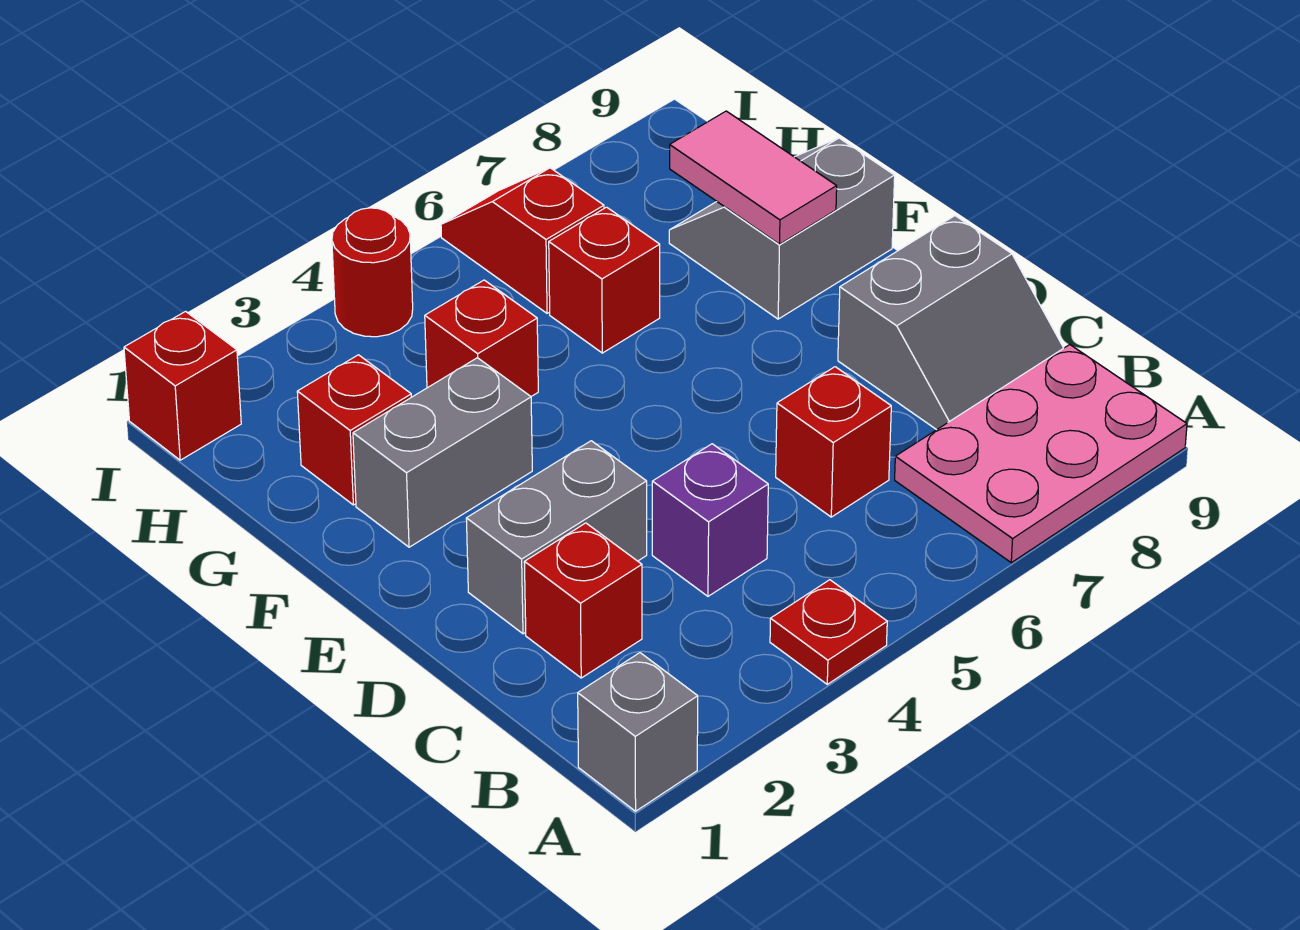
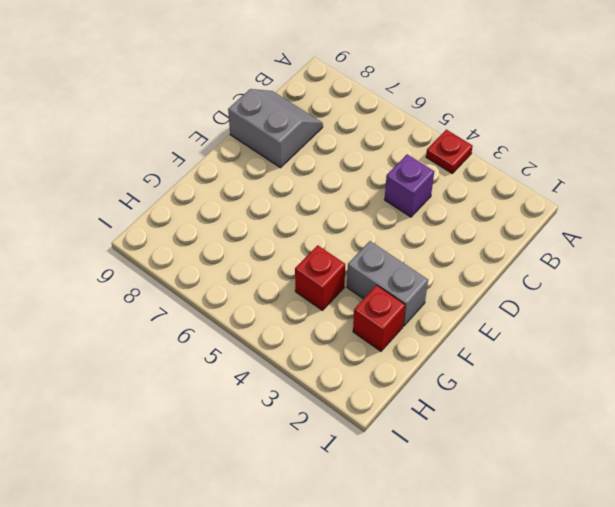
none -> grey brick A1 level 1
none -> pink plate A7:B9 level 1
none -> red brick C2 level 1

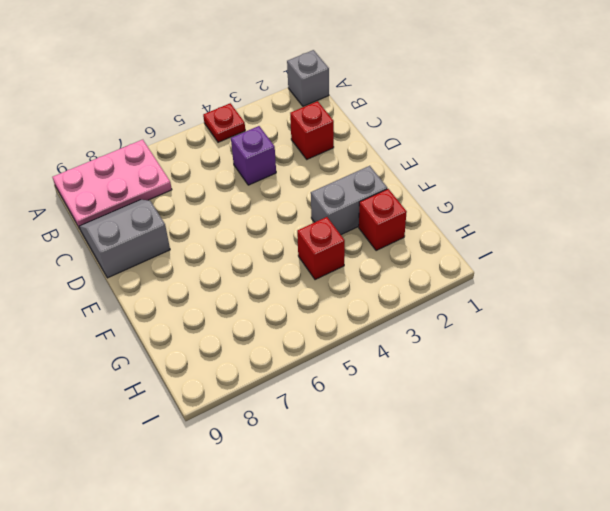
none -> red brick C6 level 1
none -> grey brick D2:D3 level 1
none -> grey slope F8:G9 level 1 top F

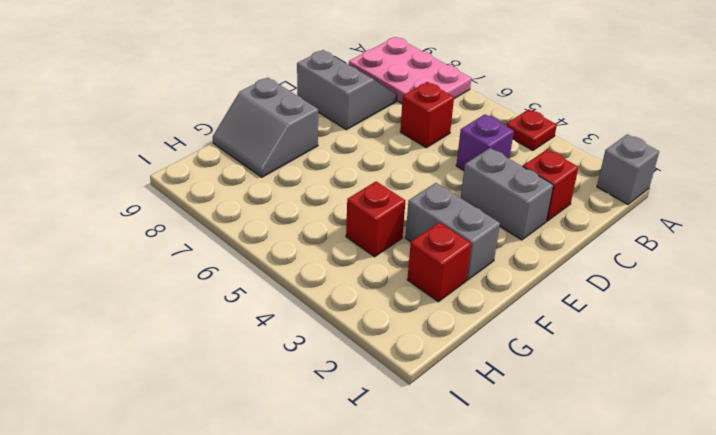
none -> red brick G6 level 1
none -> red slope H6:I6 level 1 top H
none -> red brick I1 level 1

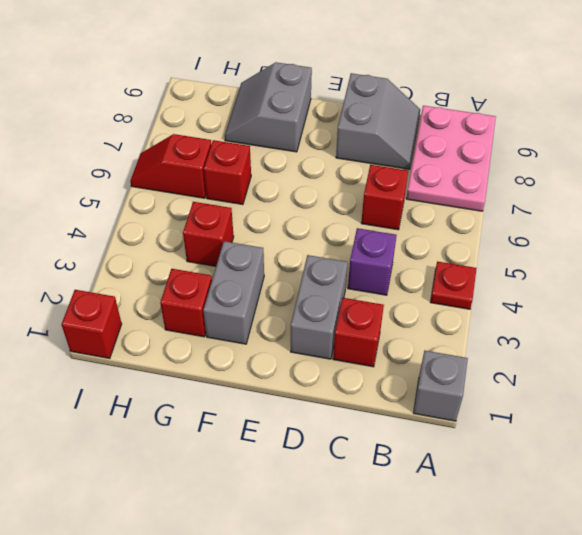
none -> red round brick I4 level 1
none -> pink tile F8:G8 level 2

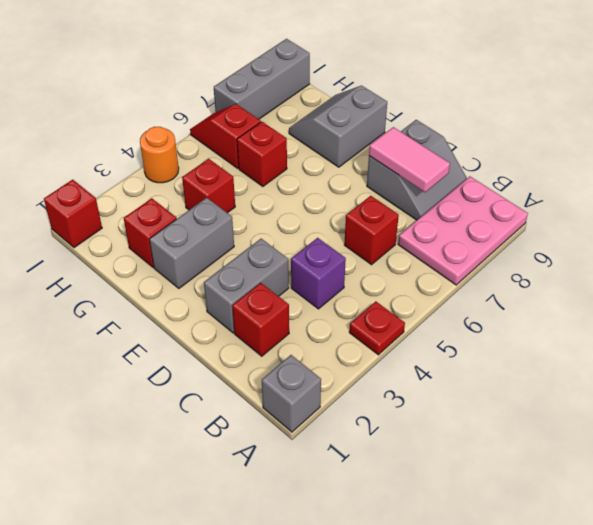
pink tile C8:D8 level 2 -> pink tile F8:G8 level 2
orange round brick I4 level 1 -> red round brick I4 level 1
grey brick I7:I9 level 1 -> none

